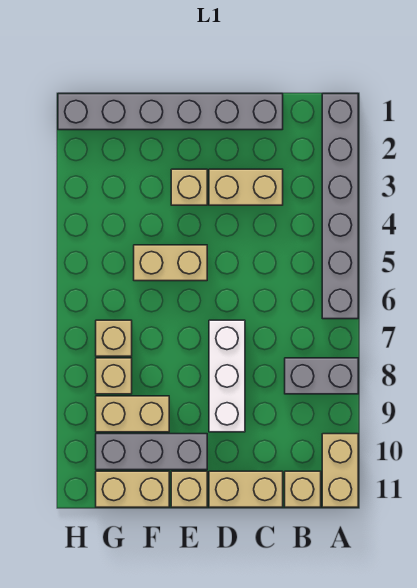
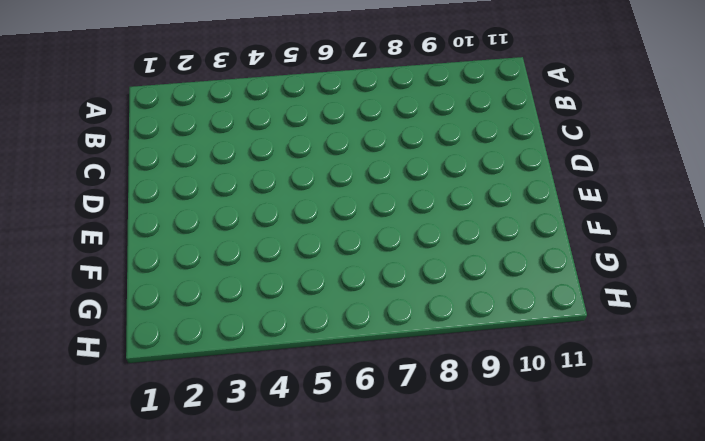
none -> grey brick A1:A6 level 1
none -> grey brick A8:B8 level 1
none -> tan brick A10:A11 level 1

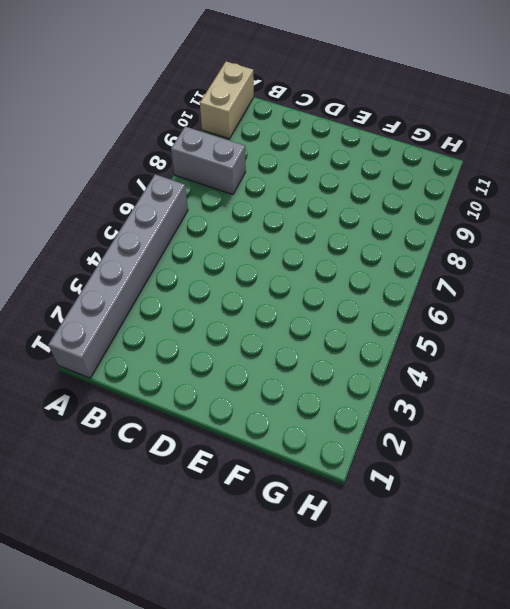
none -> tan brick B11 level 1
none -> grey brick C1:H1 level 1
none -> tan brick C3:D3 level 1

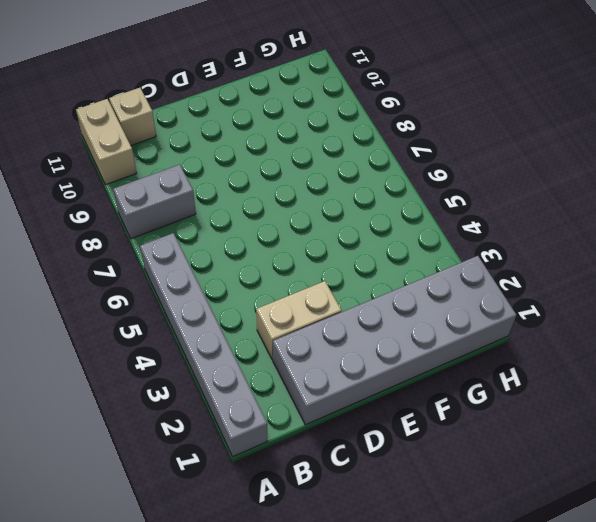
grey brick C1:H2 level 1 -> grey brick C1:H1 level 1
none -> tan brick C11:D11 level 1
none -> white brick D7:D9 level 1
none -> tan brick E3 level 1

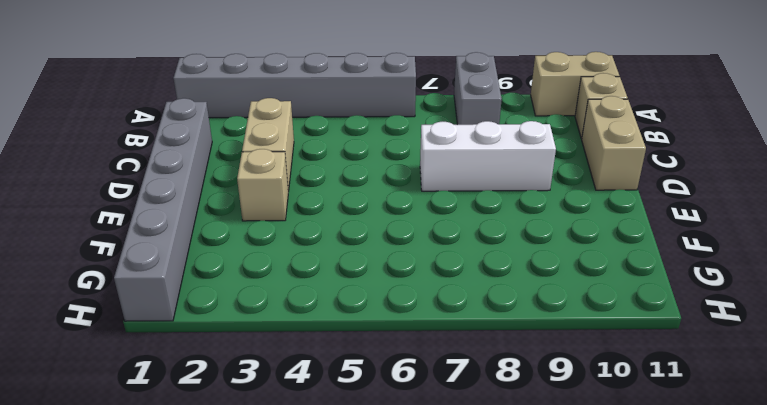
none -> tan brick E5:F5 level 1
none -> grey brick E10:G10 level 1
none -> tan brick E11 level 1

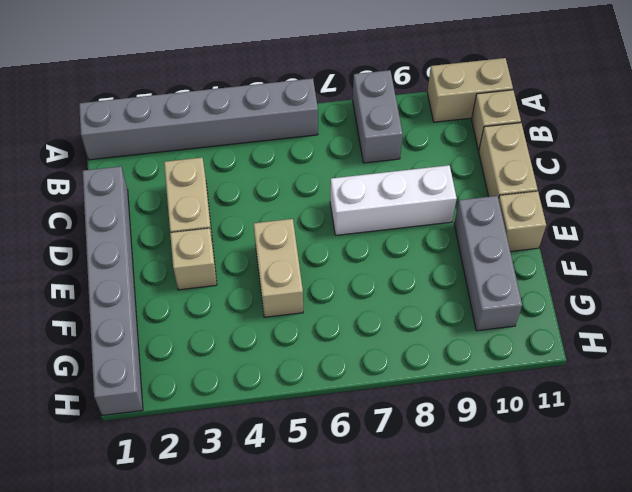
none -> tan brick F9:G9 level 1
none -> tan brick F11:G11 level 1
none -> tan brick G7 level 1

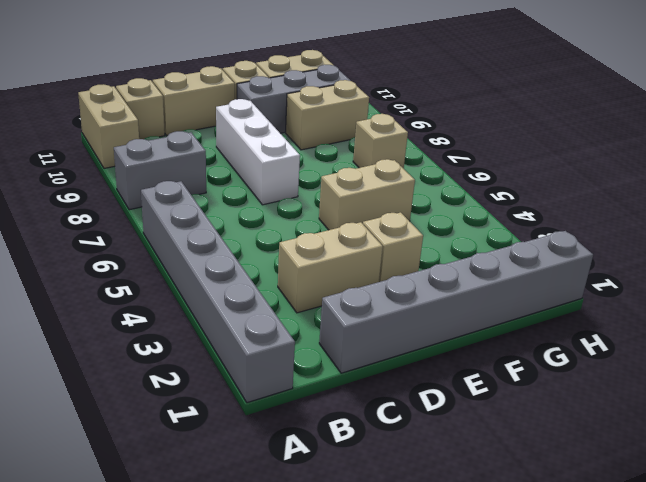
none -> tan brick G8 level 1

